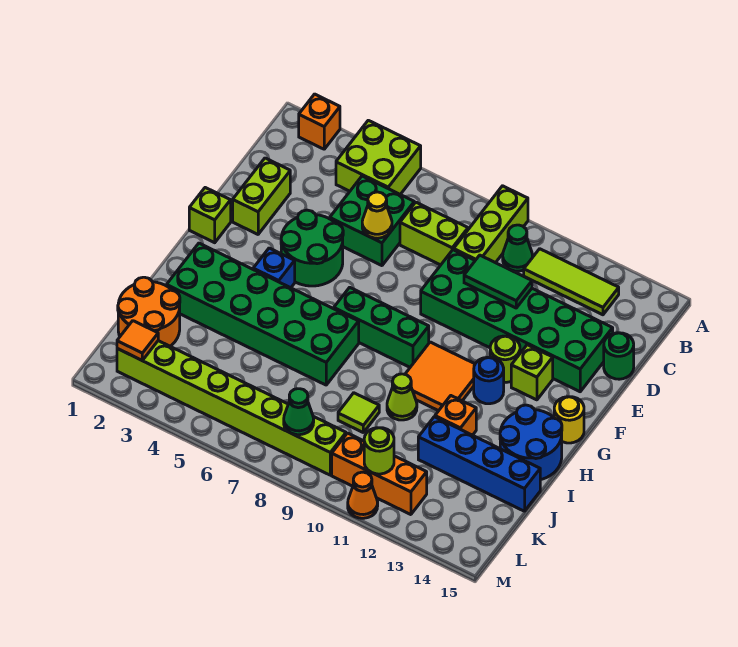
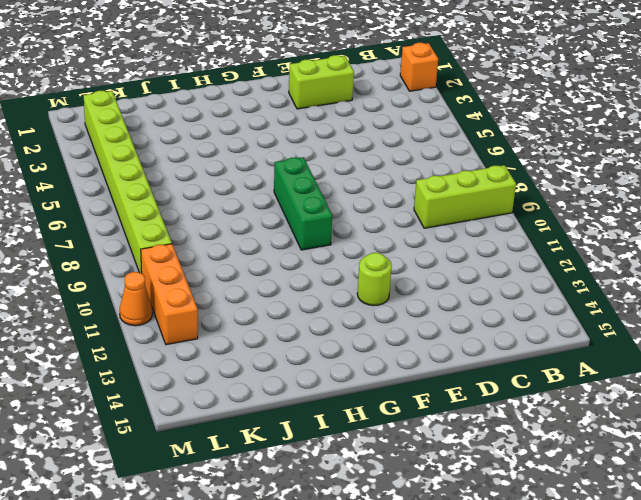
none -> lime brick A4:B5 level 1
none -> green cone B10 level 1
none -> lime tile B11:B13 level 1
none -> green brick C5:D6 level 1

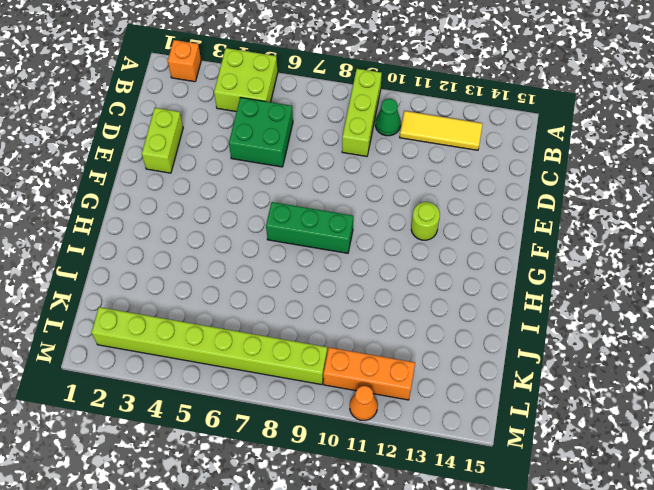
yellow tile B11:B13 level 1 -> lime tile B11:B13 level 1
none -> lime brick C7:C8 level 1
none -> green brick D9:E14 level 1
none -> green round brick D15 level 1
none -> green round brick E4:F5 level 1

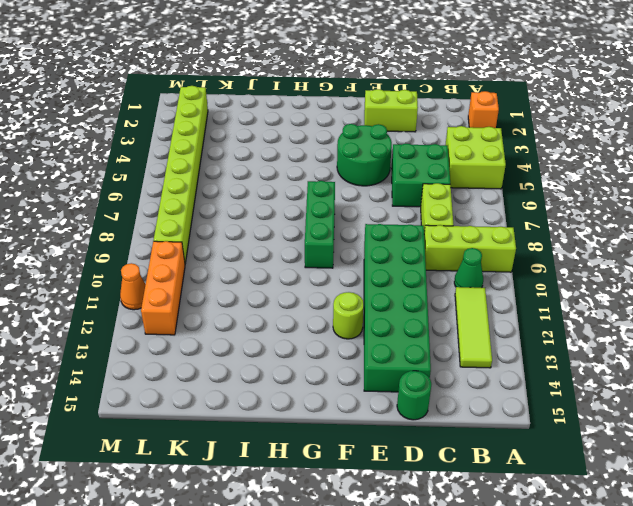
none -> lime brick F1 level 1
none -> lime brick F13 level 1
none -> blue brick G4 level 1
none -> orange tile G10:H11 level 1

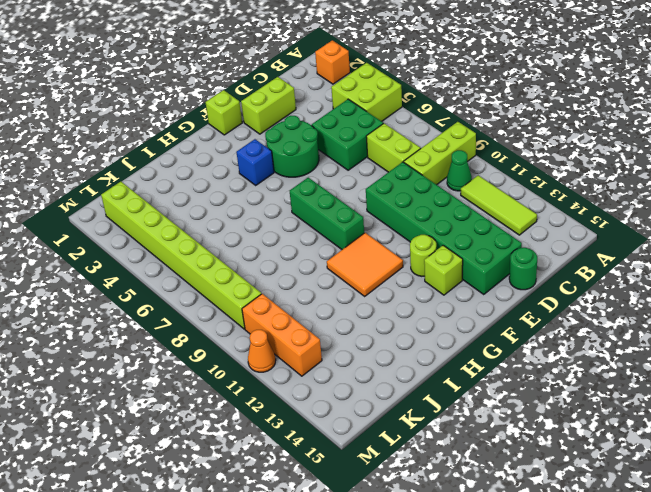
none -> blue round brick G12 level 1
none -> yellow round brick G15 level 1
none -> green brick H2:I7 level 1
none -> blue round brick H14:I15 level 1

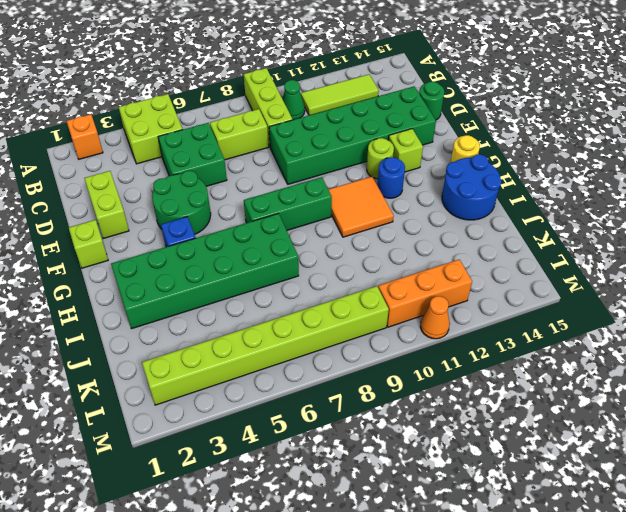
none -> lime cone I10 level 1
none -> orange brick I12 level 1
none -> orange round brick J1:K2 level 1
none -> lime tile J9 level 1

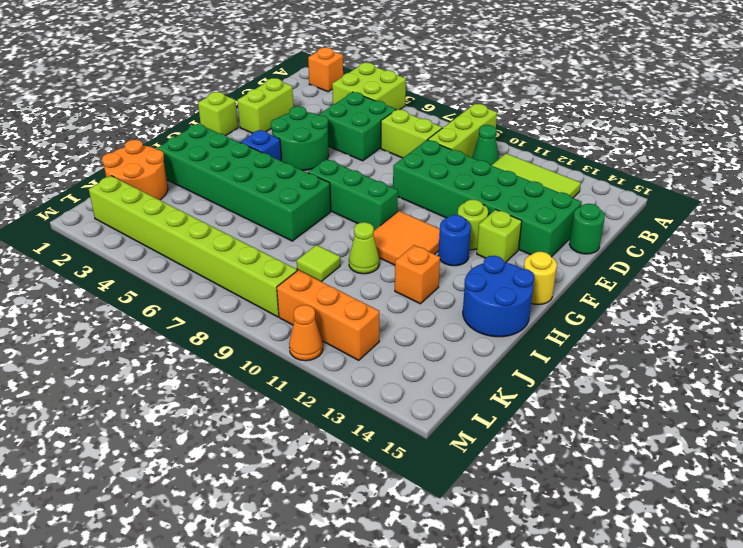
none -> blue brick J12:J15 level 1
none -> yellow cone D6 level 2
none -> green tile D10:D11 level 2
none -> orange tile L2 level 2

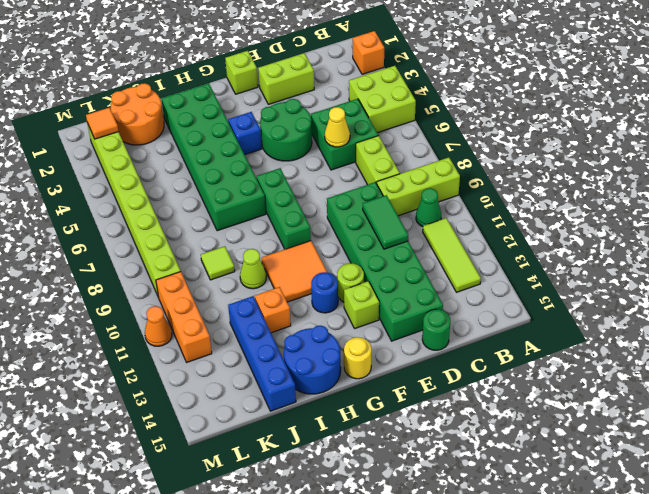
none -> green cone L8 level 2
none -> lime round brick L11 level 2

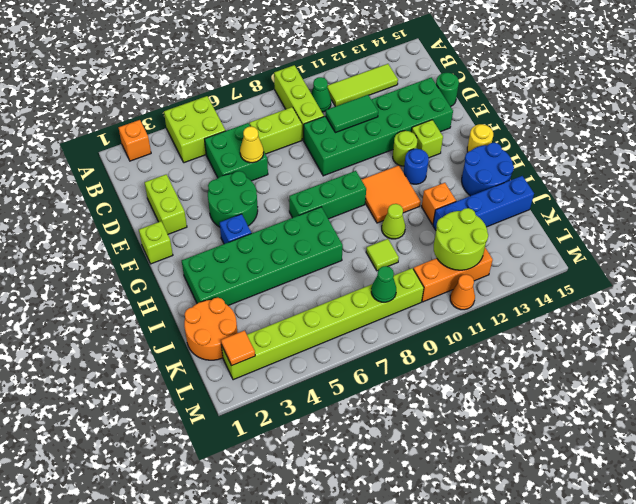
lime round brick K11:L12 level 2 -> lime round brick L11 level 2

